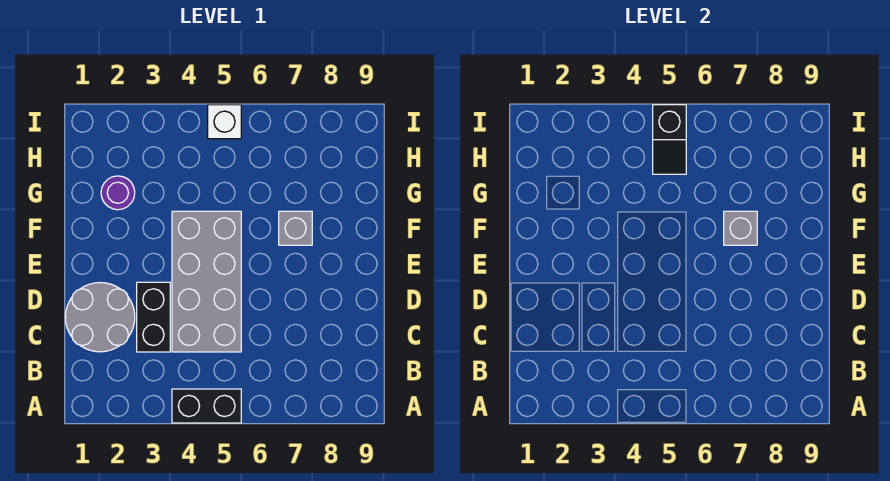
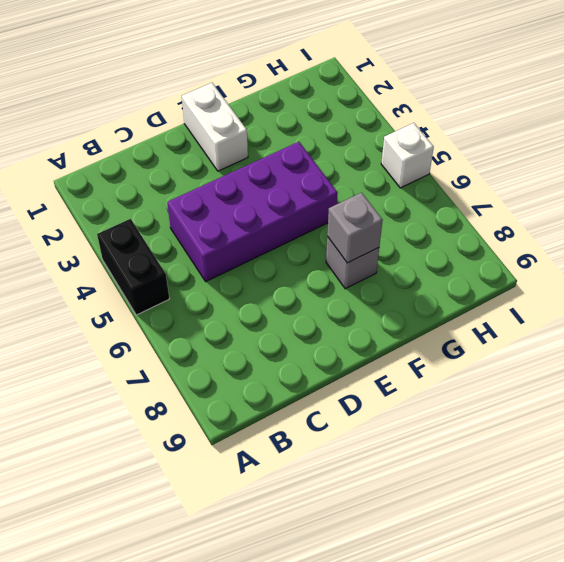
purple brick C4:F5 level 1 -> grey brick C4:F5 level 1
white brick E1:E2 level 1 -> none
none -> grey round brick C1:D2 level 1
none -> black brick C3:D3 level 1

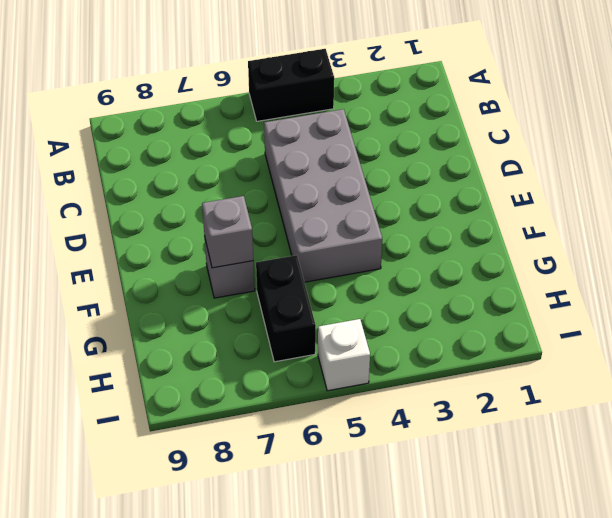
black brick G6:H6 level 1 -> black brick C3:D3 level 1
none -> grey round brick C1:D2 level 1
none -> purple round brick G2 level 1

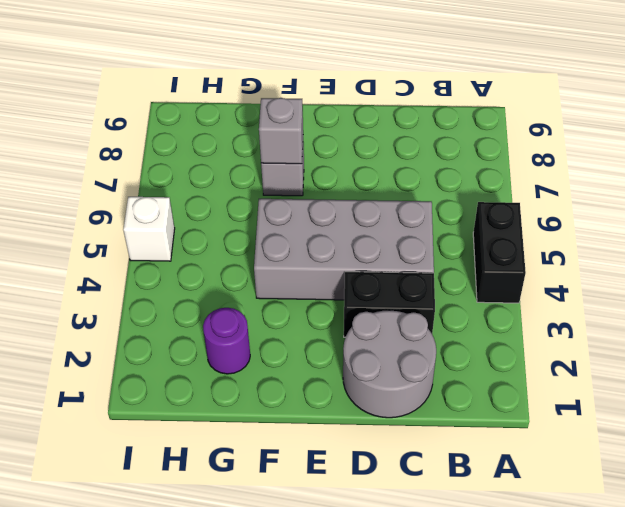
none -> black slope H5:I5 level 2 top I

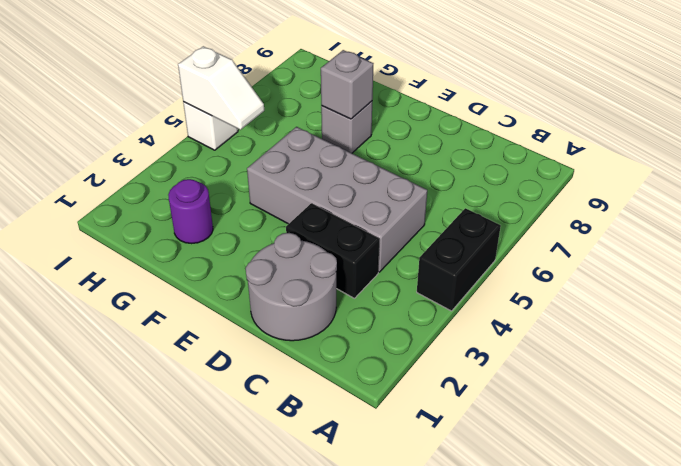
white slope H5:I5 level 2 top I -> black slope H5:I5 level 2 top I

